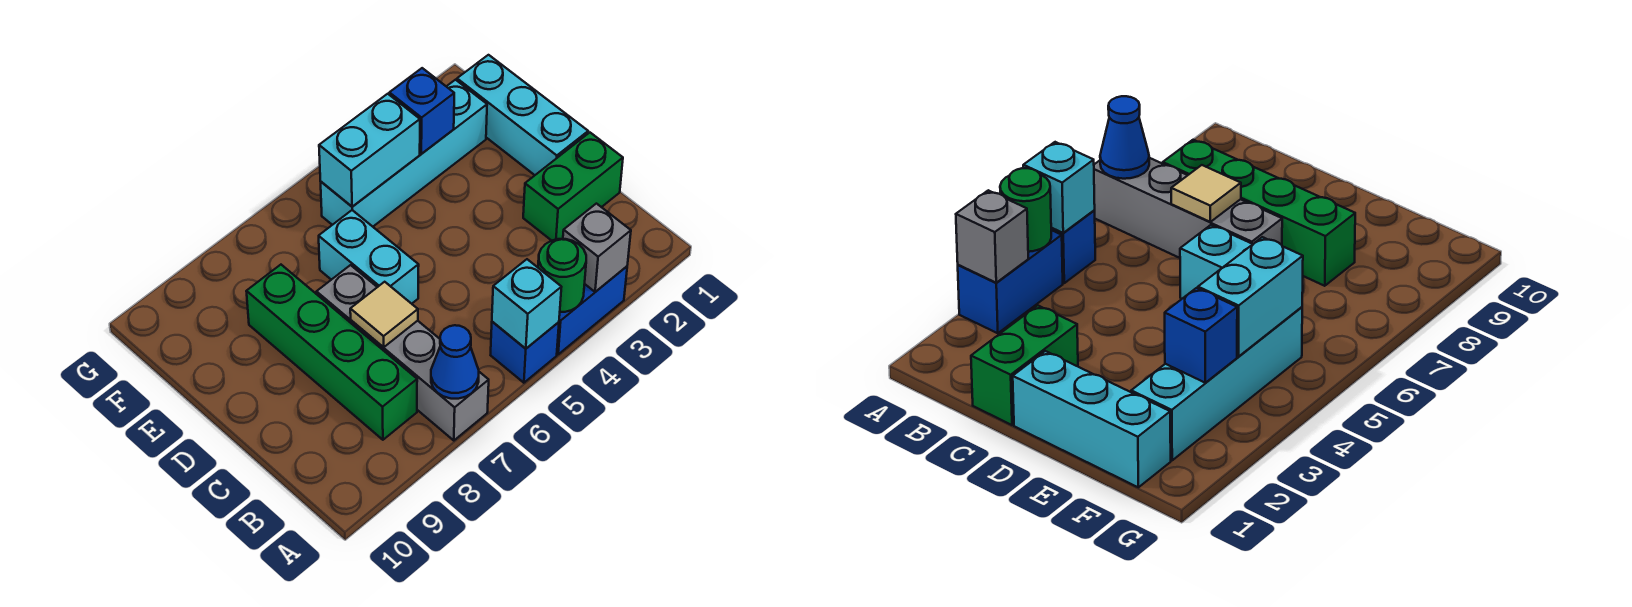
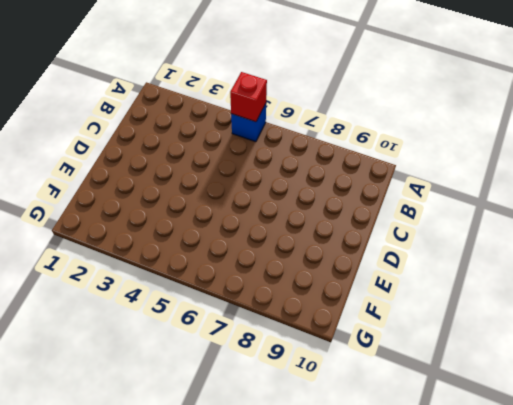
red brick A5 level 2 -> cyan brick A5 level 2
none -> blue brick A3:A4 level 1
none -> grey brick A7:D7 level 1
none -> green brick B8:E8 level 1

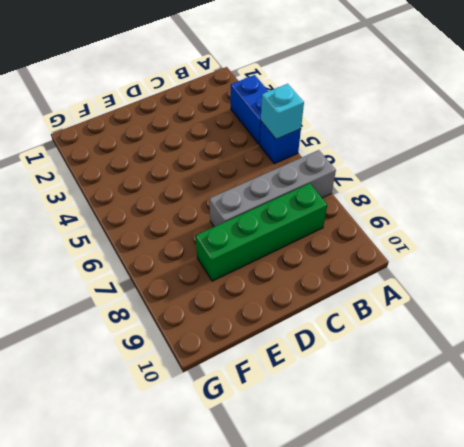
none -> green brick C1:C2 level 1
none -> cyan brick D1:F1 level 1
none -> cyan brick D6:E6 level 1

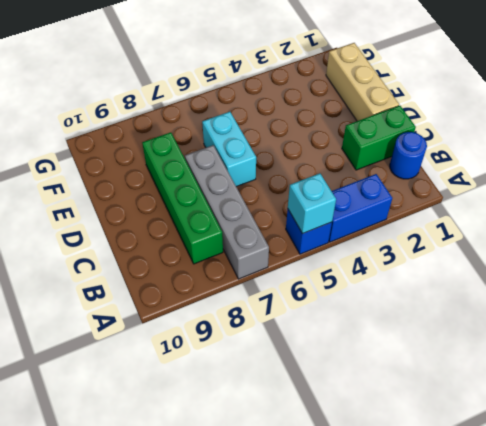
blue round brick B1 level 1 -> none
tan brick D1:F1 level 1 -> cyan brick D1:F1 level 1
none -> cyan brick F2:F5 level 1
none -> grey brick A3 level 2
none -> green round brick A4 level 2

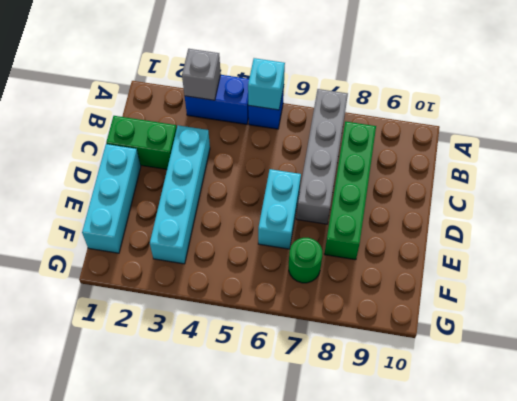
cyan brick C3:F3 level 1 -> cyan brick F2:F5 level 1
green round brick F7 level 1 -> green round brick A4 level 2
none -> blue cone A7 level 2
none -> tan tile C7 level 2
none -> blue brick F3 level 2

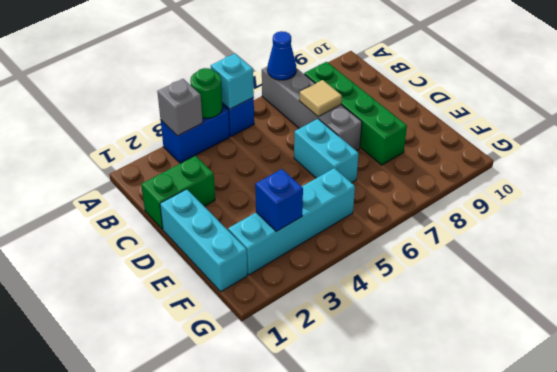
none -> cyan brick F4:F5 level 2

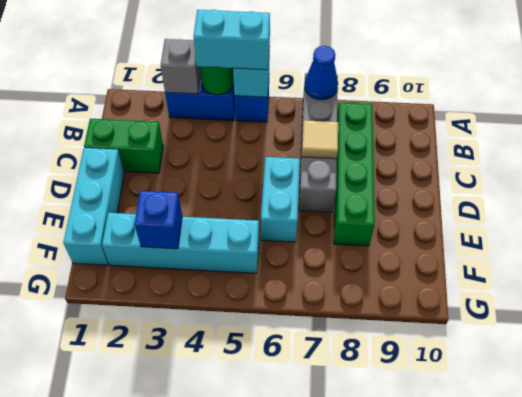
cyan brick A4:A5 level 3 -> cyan brick F4:F5 level 2

